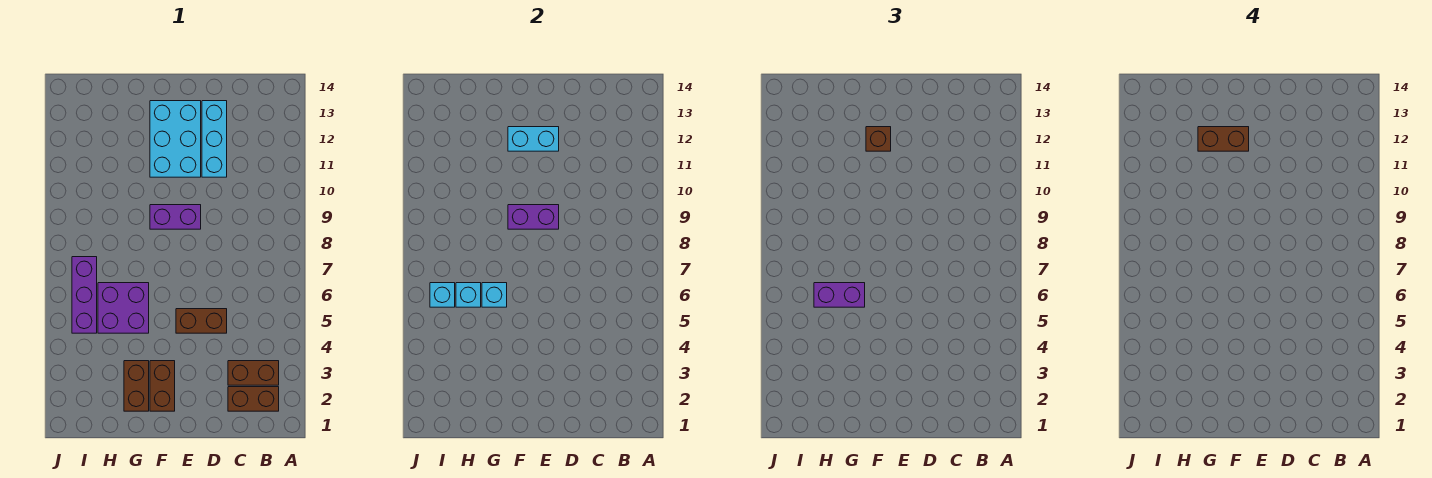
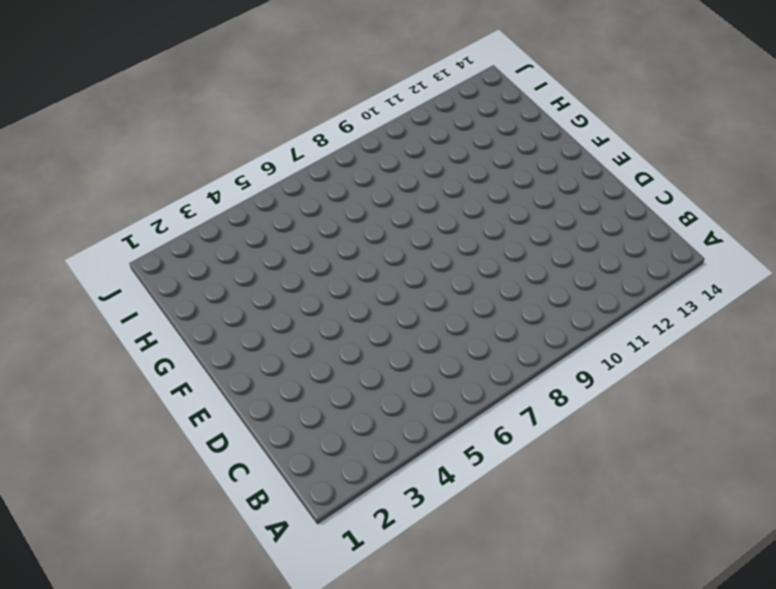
none -> brown brick B2:C2 level 1
none -> brown brick B3:C3 level 1
none -> brown brick D5:E5 level 1

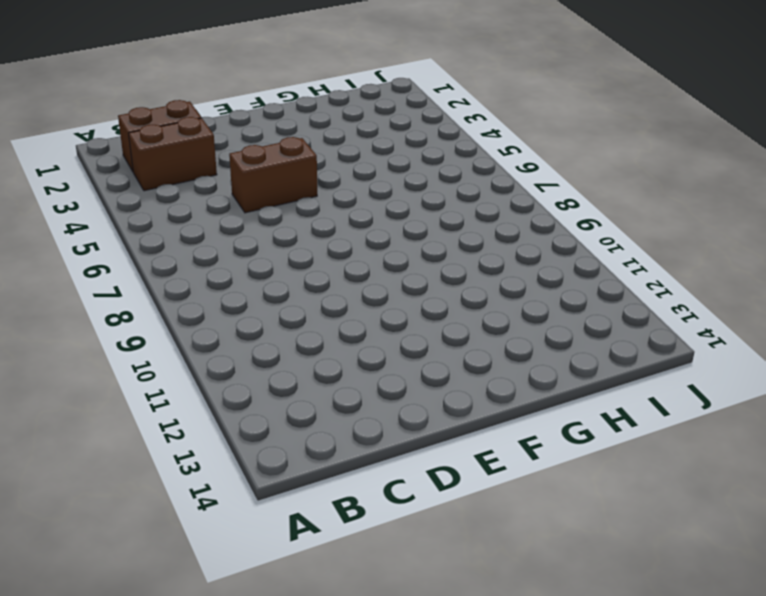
none -> cyan brick D11:D13 level 1
none -> purple brick E9:F9 level 1
none -> cyan brick E11:F13 level 1

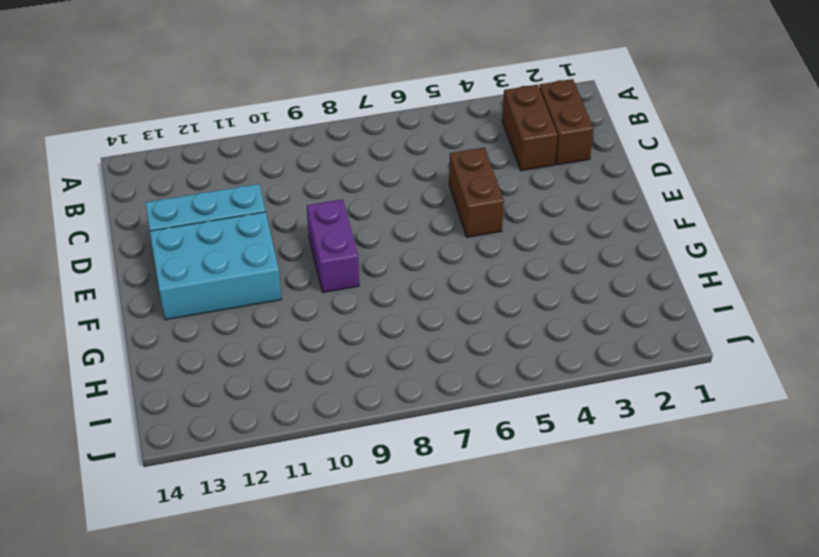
none -> brown brick F2:F3 level 1
none -> brown brick G2:G3 level 1
none -> purple brick G5:H6 level 1

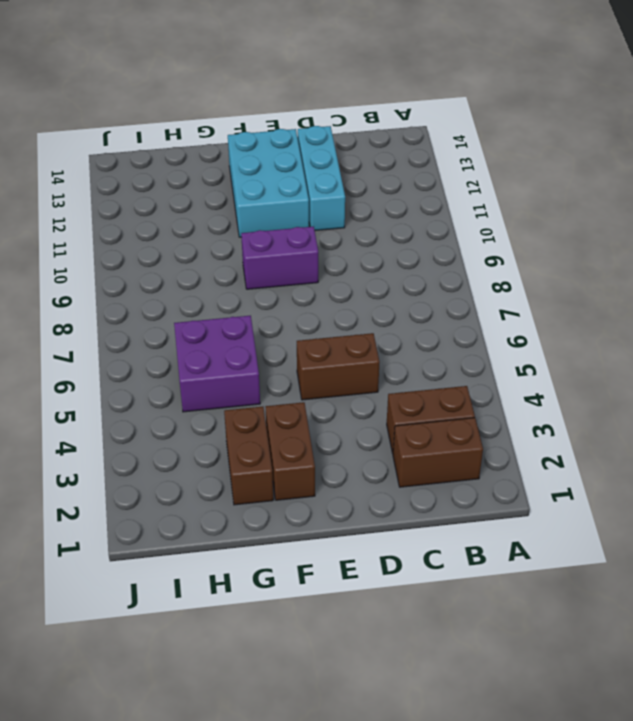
none -> purple brick I5:I7 level 1
none -> purple brick E9:F9 level 2
none -> cyan brick E12:F12 level 2

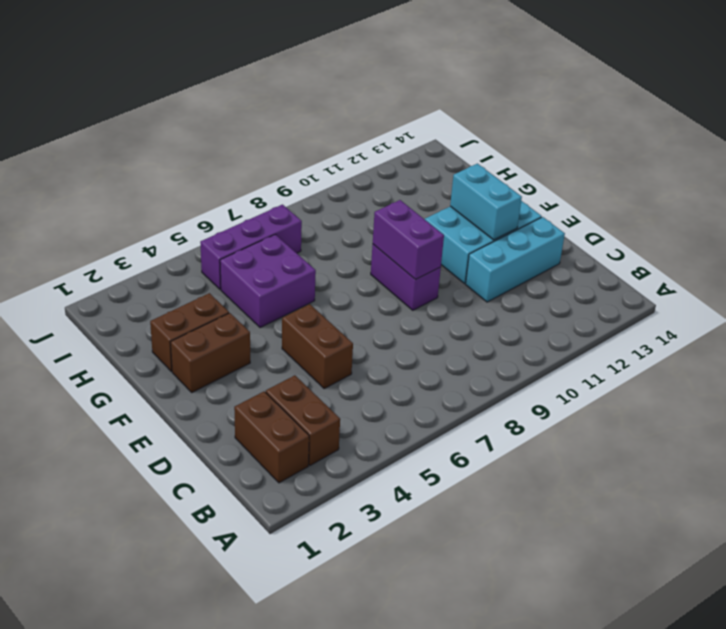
none -> cyan brick G6 level 2
none -> cyan brick H6 level 2
none -> cyan brick I6 level 2

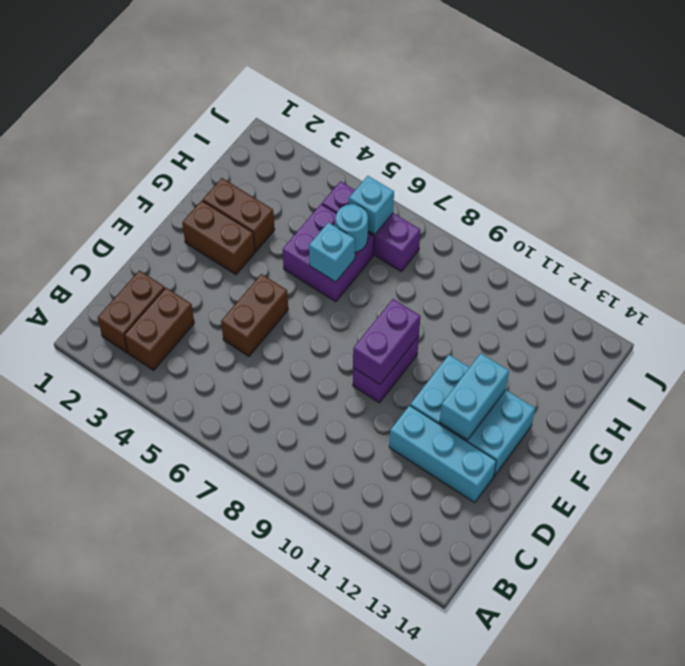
cyan round brick H6 level 2 -> cyan brick H6 level 2
none -> brown brick F12 level 3
none -> purple brick G6:H6 level 3
none -> brown brick F12:G12 level 4

